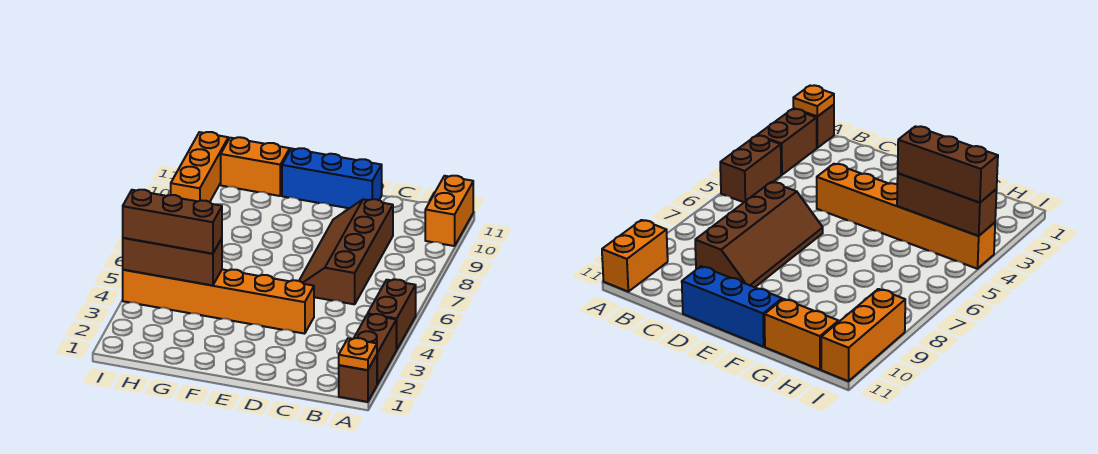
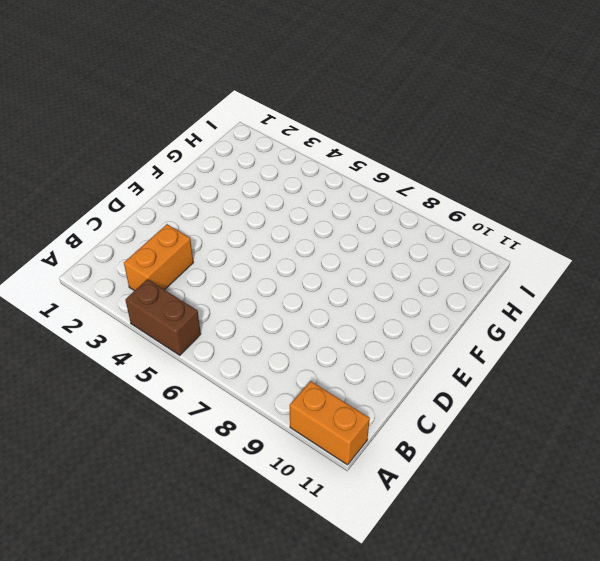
orange brick B3:C3 level 1 -> orange brick G11:H11 level 1
none -> brown brick A1 level 1
none -> brown brick A2:A3 level 1
none -> brown slope C6:D9 level 1 top C

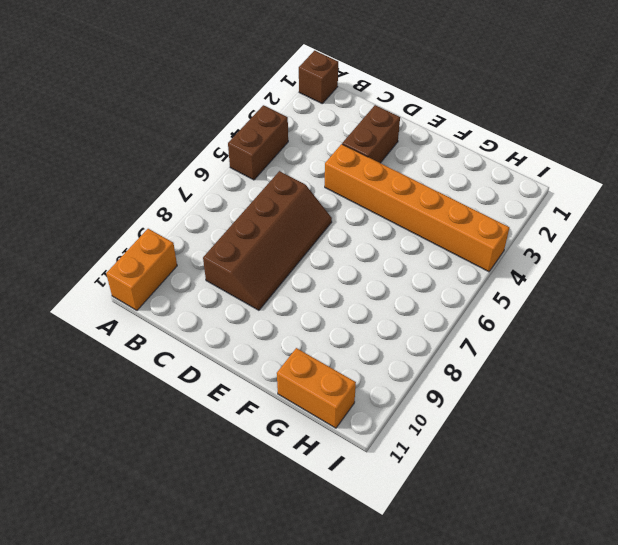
brown brick D2:D3 level 1 -> brown brick A2:A3 level 1
none -> blue brick D11:F11 level 1
none -> orange brick I9:I11 level 1
none -> orange plate A1 level 2

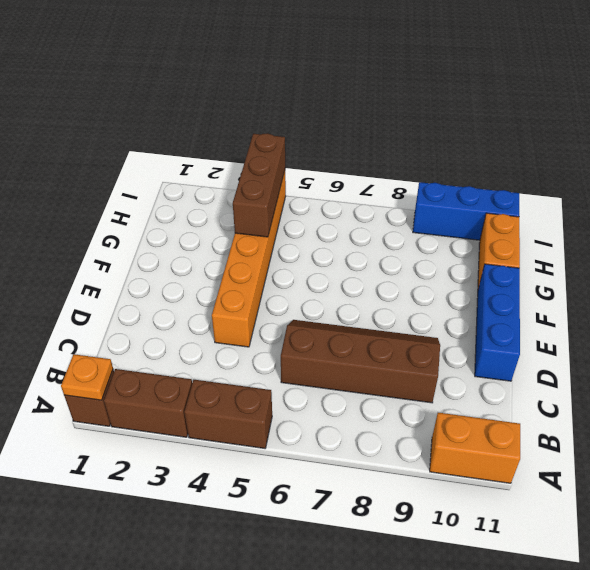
blue brick I9:I11 level 1 -> orange brick I9:I11 level 1
none -> brown brick G4:I4 level 3

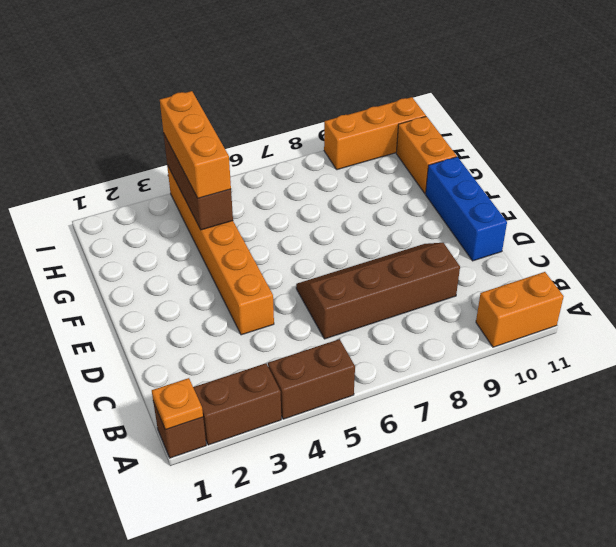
orange brick G4:I4 level 3 -> brown brick G4:I4 level 3

